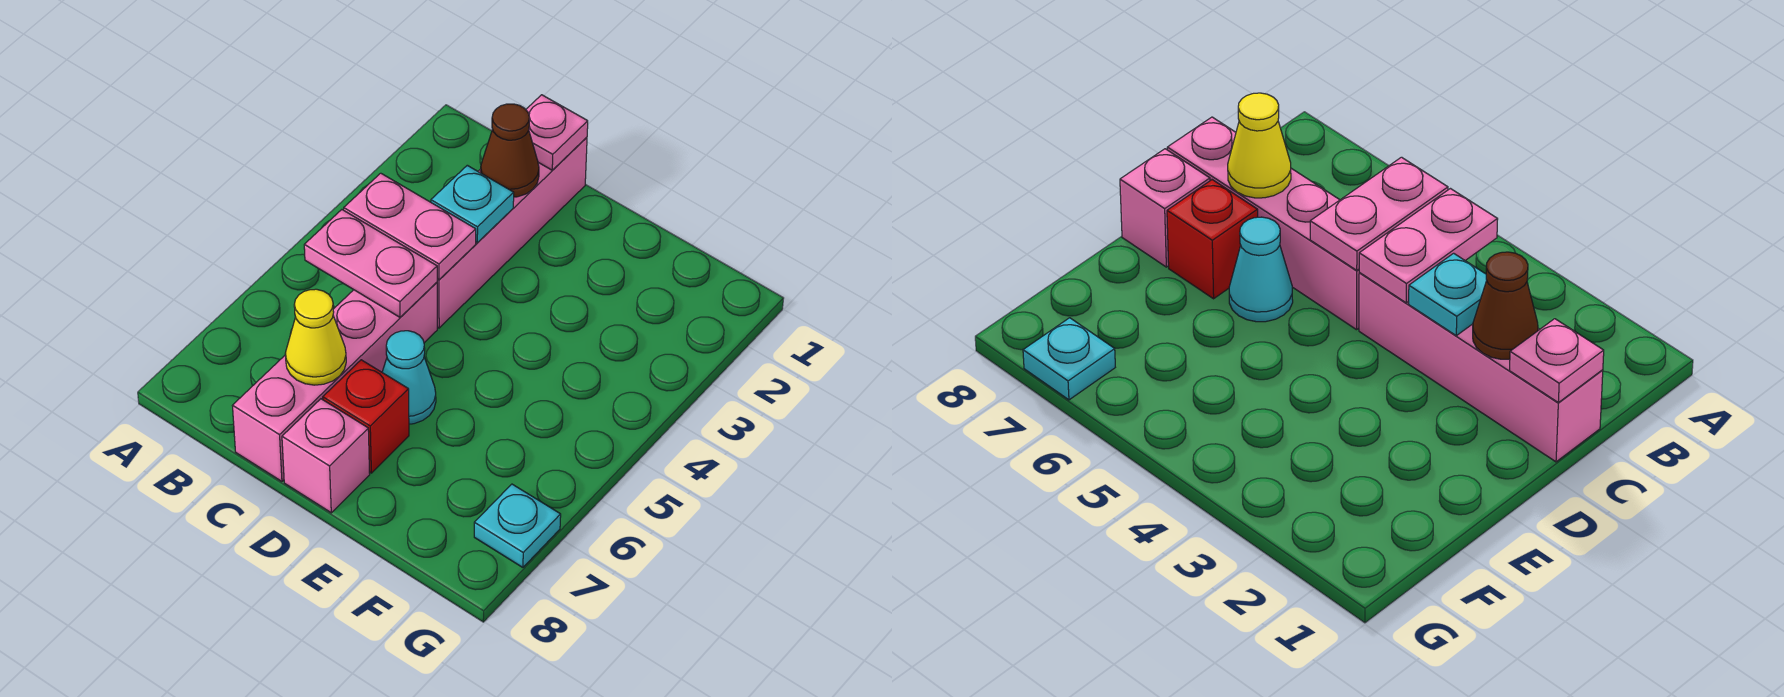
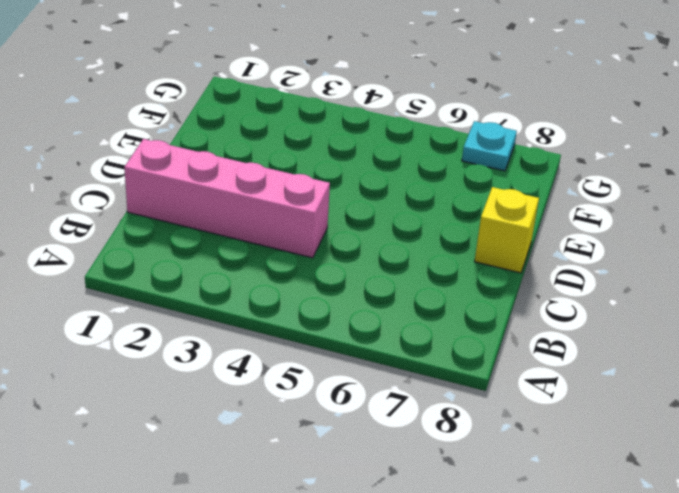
yellow brick D8 level 1 -> pink brick D8 level 1
none -> pink brick C5:C8 level 1
none -> cyan cone D6 level 1
none -> red brick D7 level 1

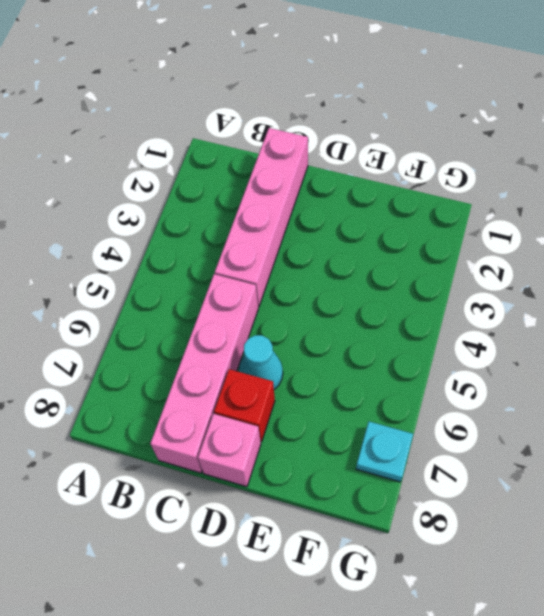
none -> pink plate B4:C4 level 2
none -> pink plate B5:C5 level 2
none -> pink plate C1 level 2

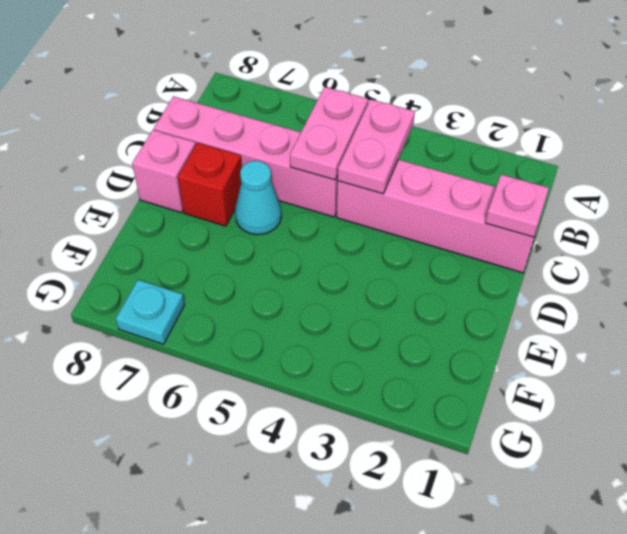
none -> brown cone C2 level 2
none -> cyan plate C3 level 2
none -> yellow cone C7 level 2

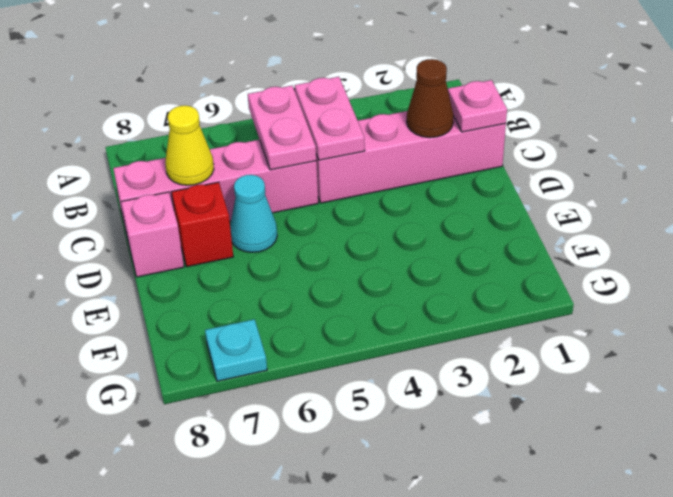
none -> cyan plate C3 level 2

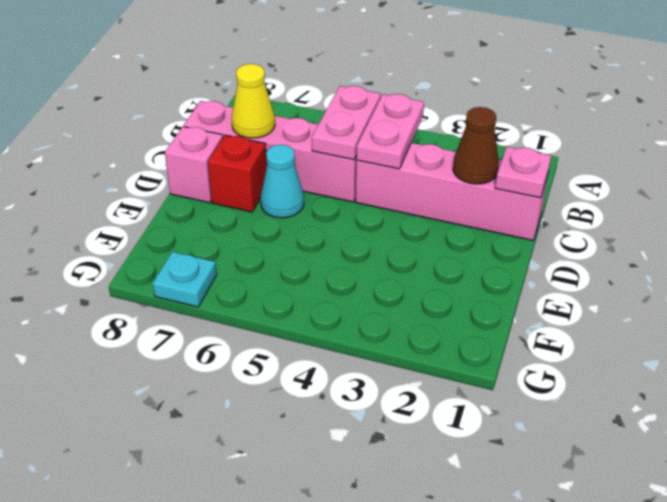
none -> cyan plate C3 level 2

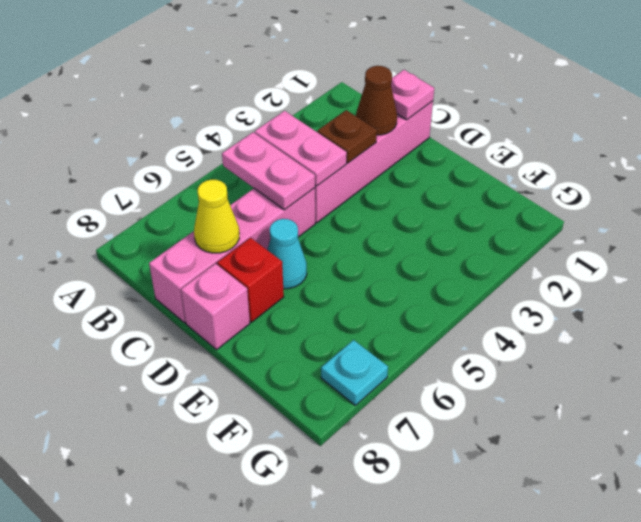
brown plate C3 level 2 -> cyan plate C3 level 2

